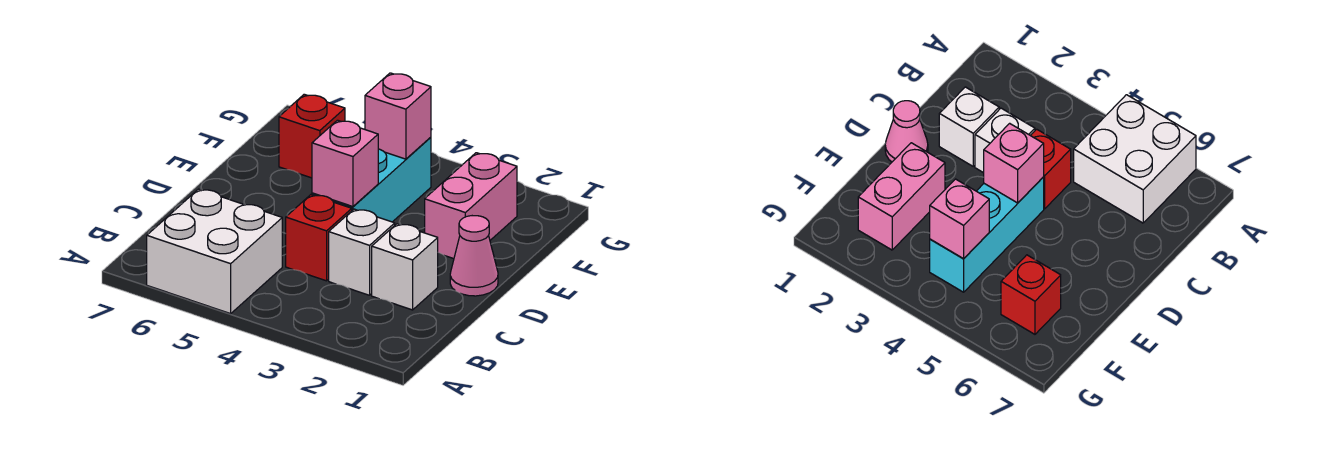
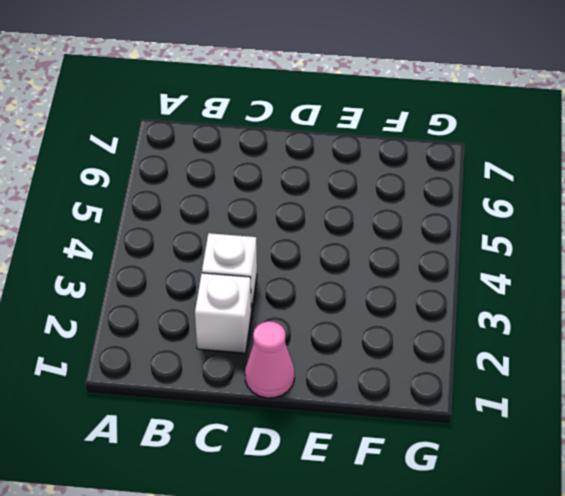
none -> white brick A5:B6 level 1
none -> red brick C4 level 1

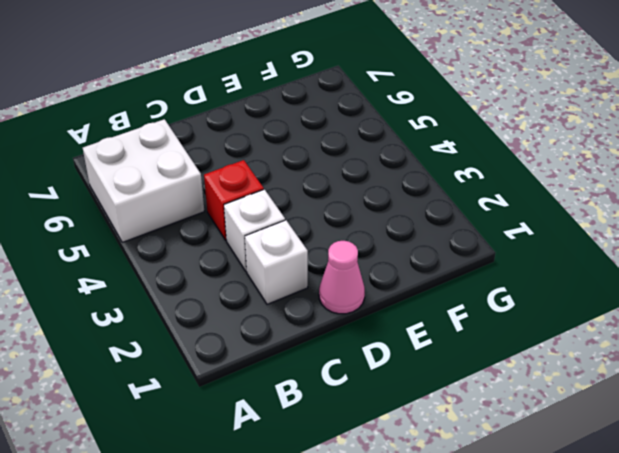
none -> cyan brick D4:F4 level 1
none -> pink brick E2:F2 level 1

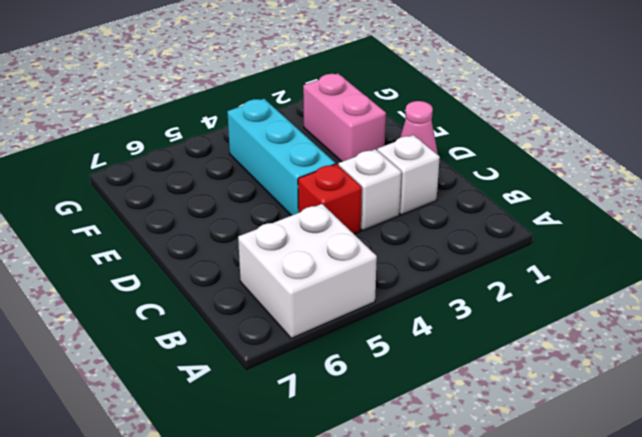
none -> red brick F6 level 1
none -> pink brick D4 level 2

